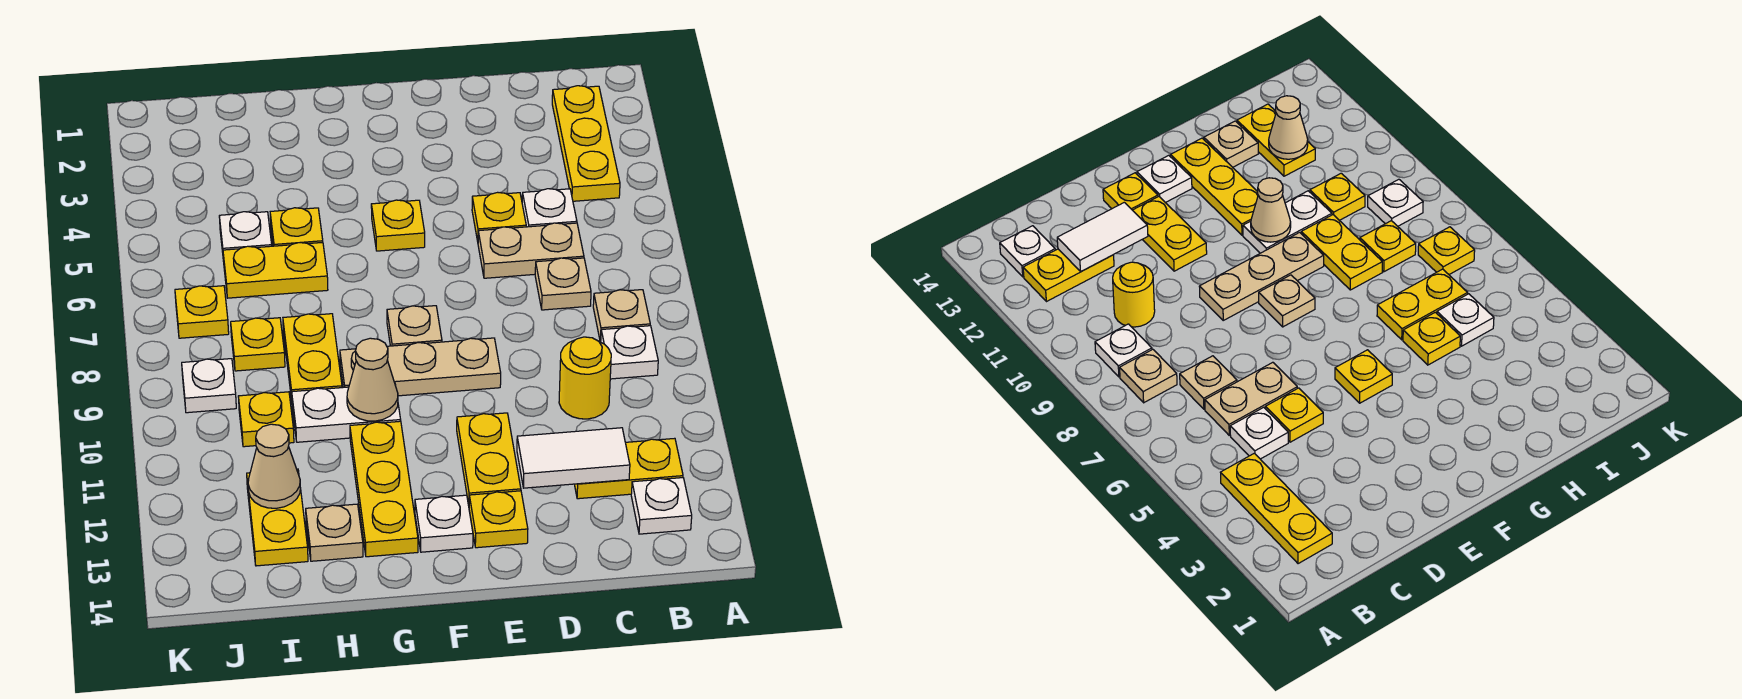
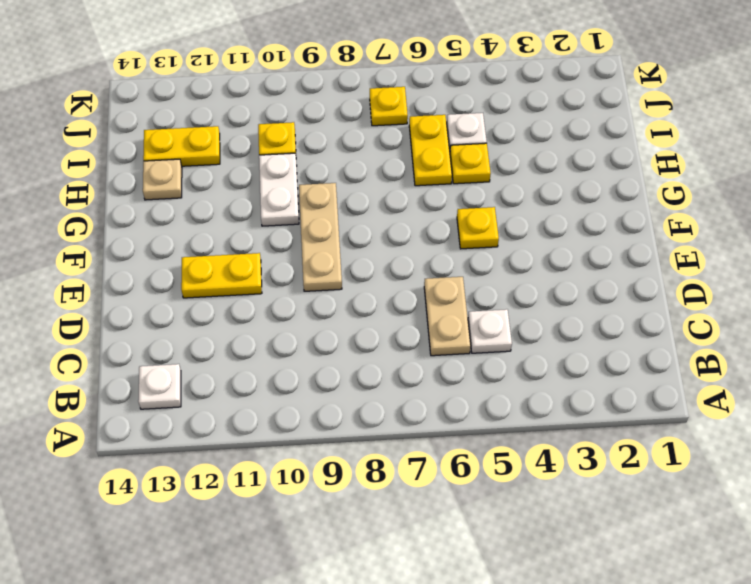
none -> yellow plate B2:B4 level 1
none -> tan plate B8 level 1
none -> white plate B9 level 1
none -> yellow plate B12:C12 level 1

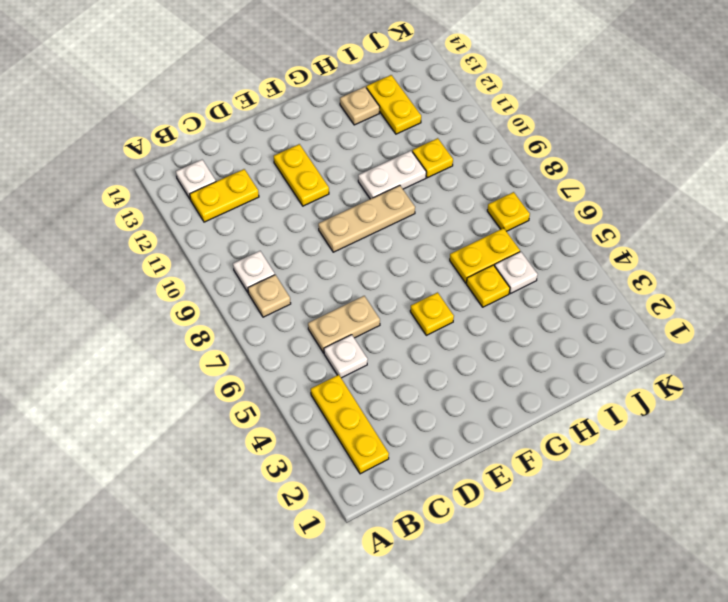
none -> tan plate C7 level 1
none -> yellow round brick C10 level 1
none -> yellow plate D5 level 1
none -> yellow plate E13 level 1

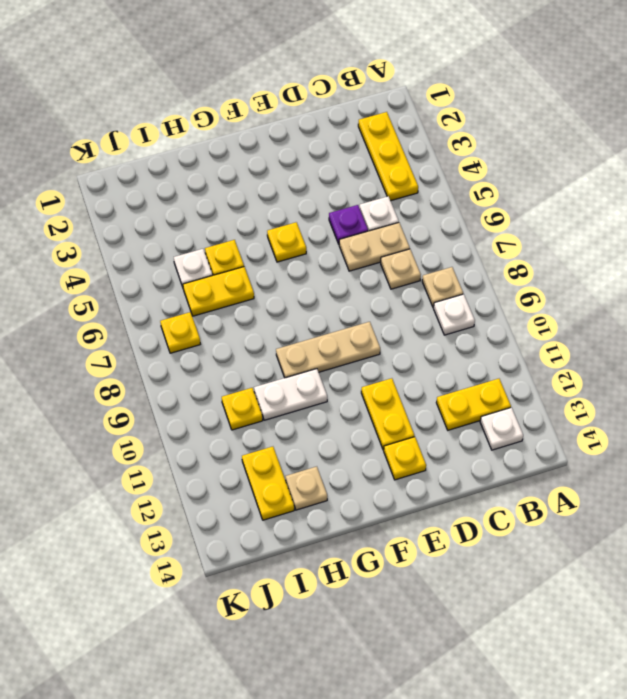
purple plate D5 level 1 -> yellow plate D5 level 1
none -> yellow round brick C10 level 1
none -> tan plate F8 level 1
none -> white plate F13 level 1
none -> yellow plate G11:G13 level 1

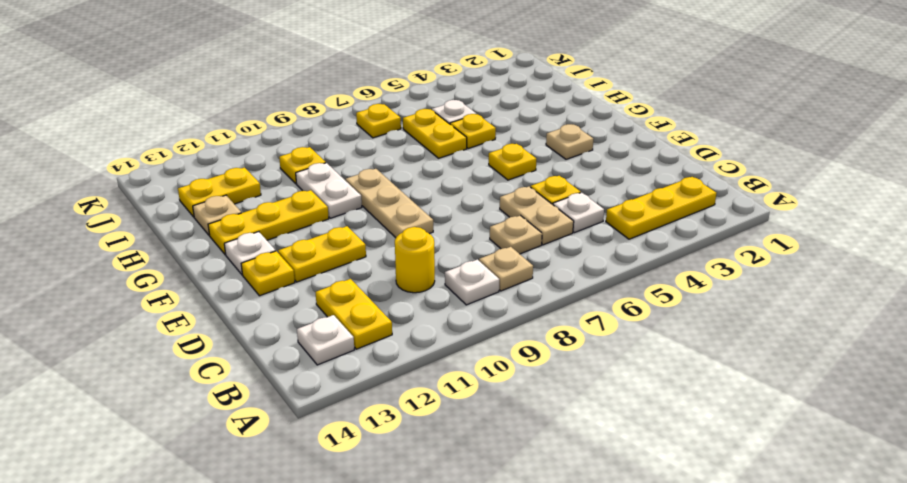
tan plate F3 level 1 -> tan plate F8 level 1
none -> yellow plate H8:H9 level 1
none -> yellow plate I8 level 1
none -> white plate J9 level 1
none -> white tile C12:D12 level 2

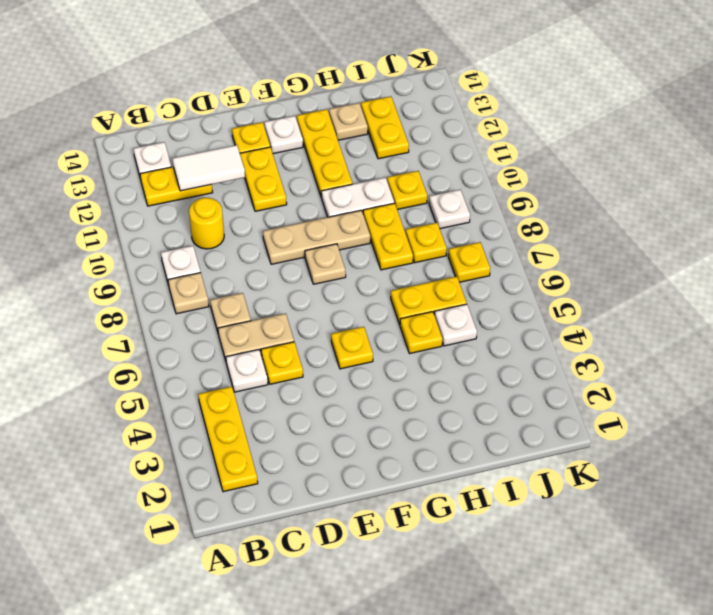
none -> tan cone G10 level 2
none -> tan cone I12 level 2

